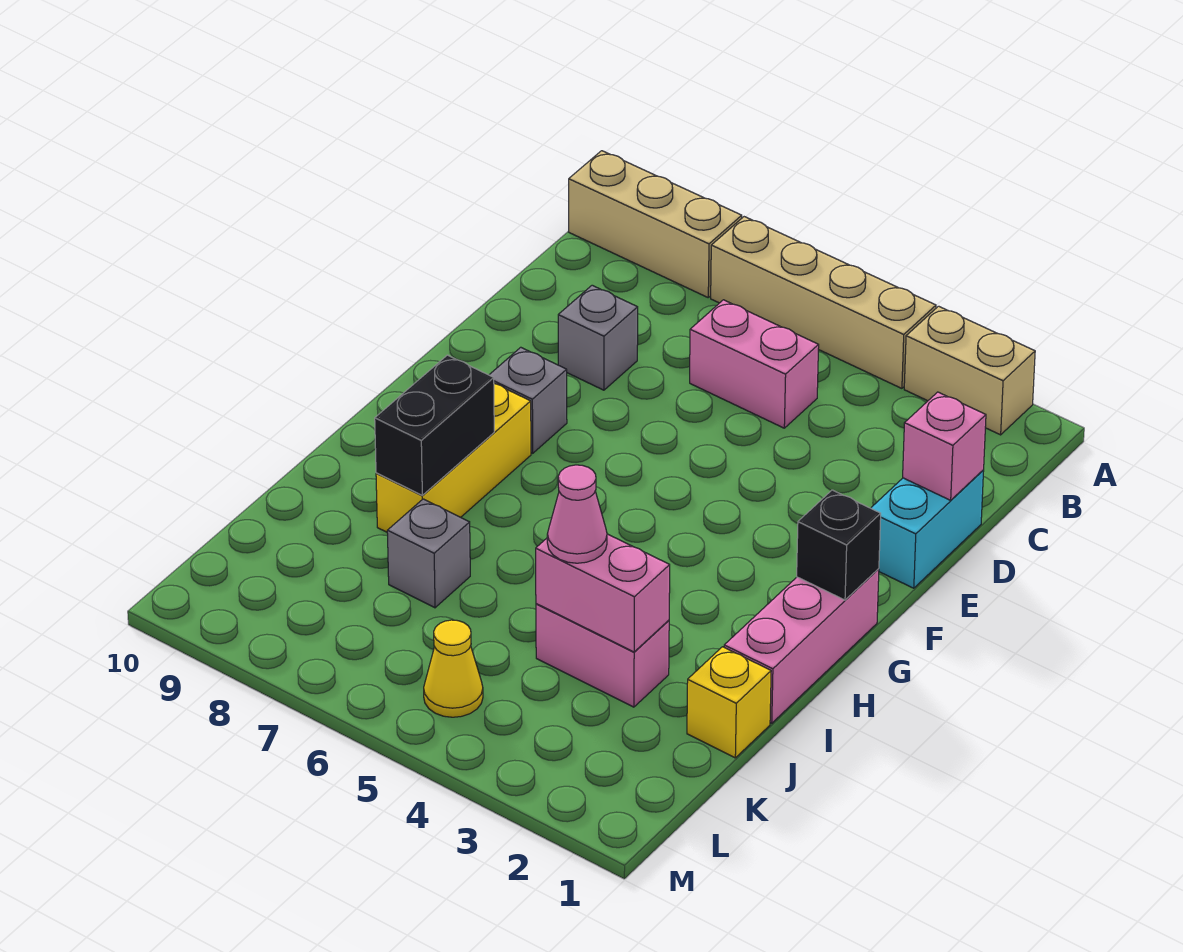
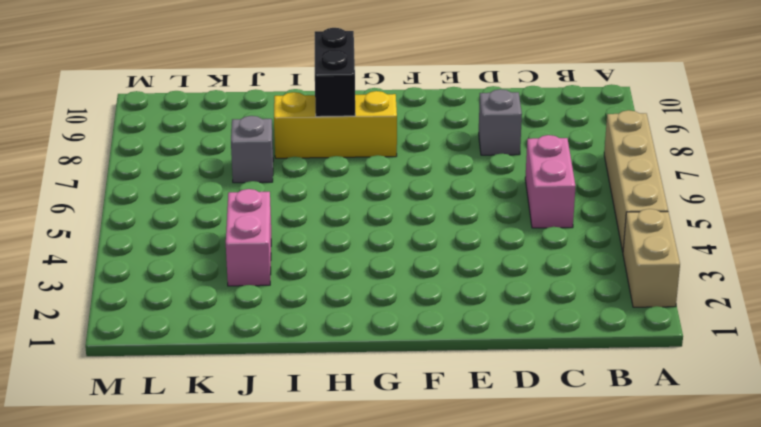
black brick H8:H9 level 2 -> black brick H8:I8 level 2
none -> tan brick A8:A10 level 1
none -> cyan brick D1:E1 level 1
none -> grey brick F8 level 1

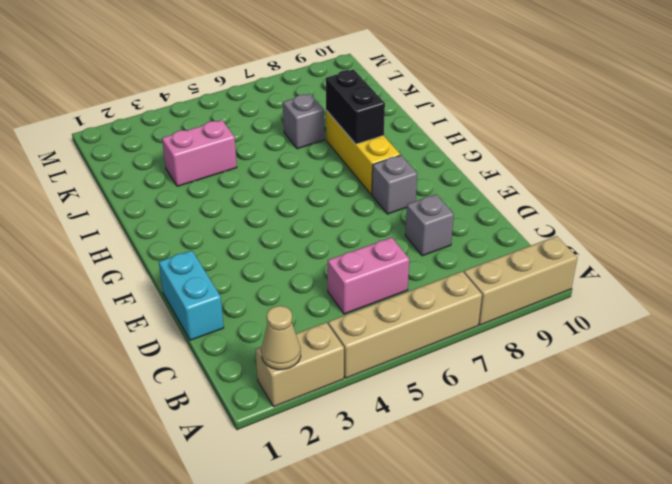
tan cone A2 level 2 -> none
none -> pink brick G1:I1 level 1
none -> yellow brick J1 level 1
none -> yellow cone L5 level 1

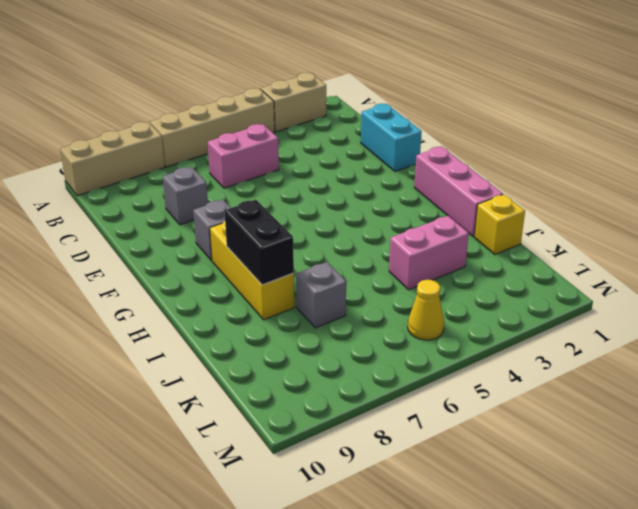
none -> pink brick D1 level 2
none -> black brick G1 level 2
none -> pink brick J3:J4 level 2

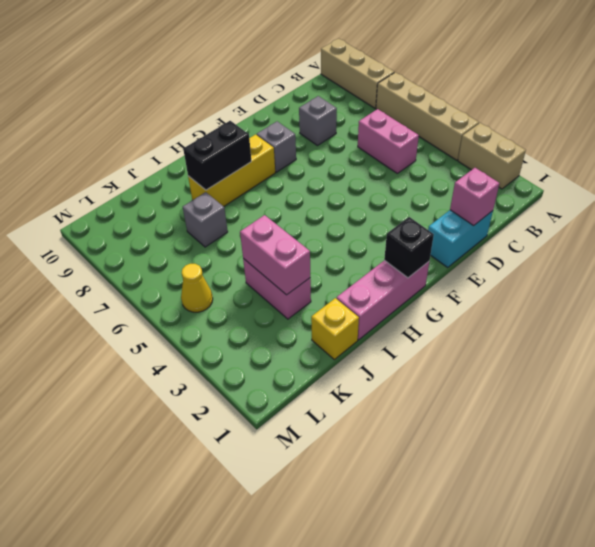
none -> pink cone J4 level 3

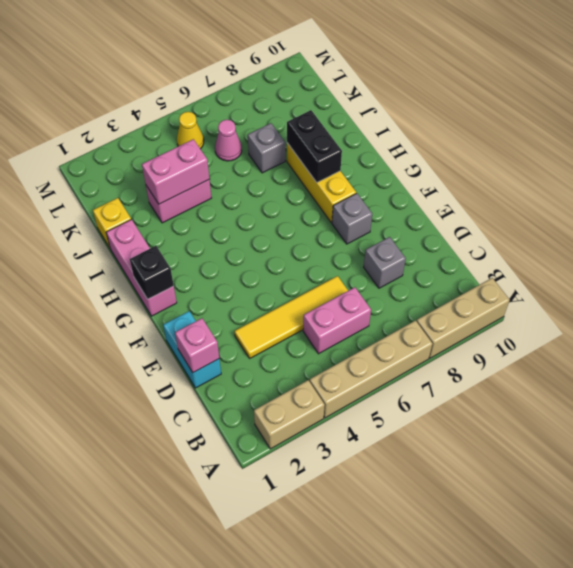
yellow tile D3:D6 level 1 -> none
pink cone K6 level 1 -> pink cone J4 level 3

